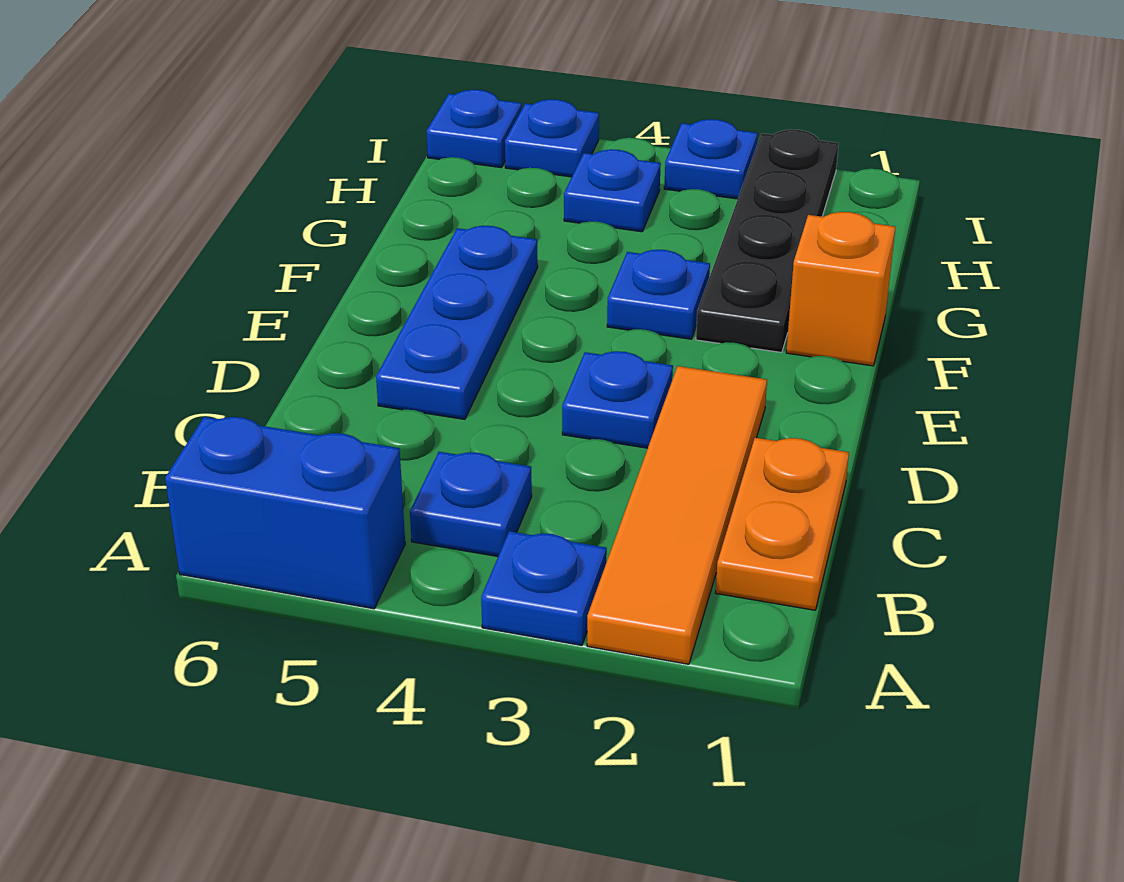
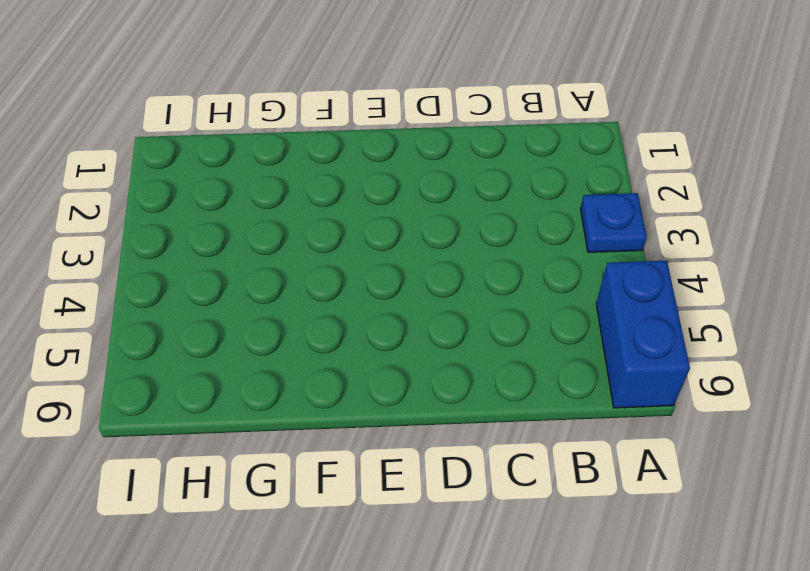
none -> orange tile A2:D2 level 1
none -> orange plate B1:C1 level 1
none -> blue plate B4 level 1

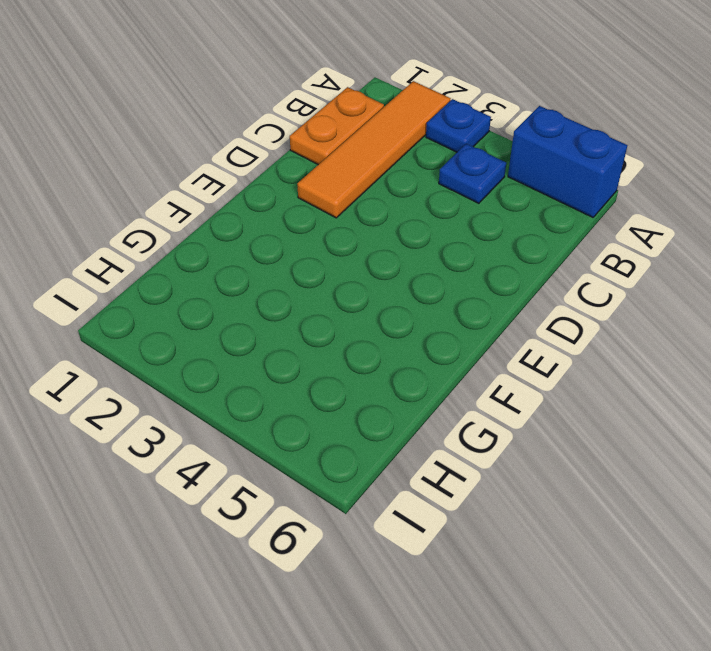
none -> blue plate D3 level 1
none -> blue plate D5:F5 level 1
none -> orange brick F1 level 1

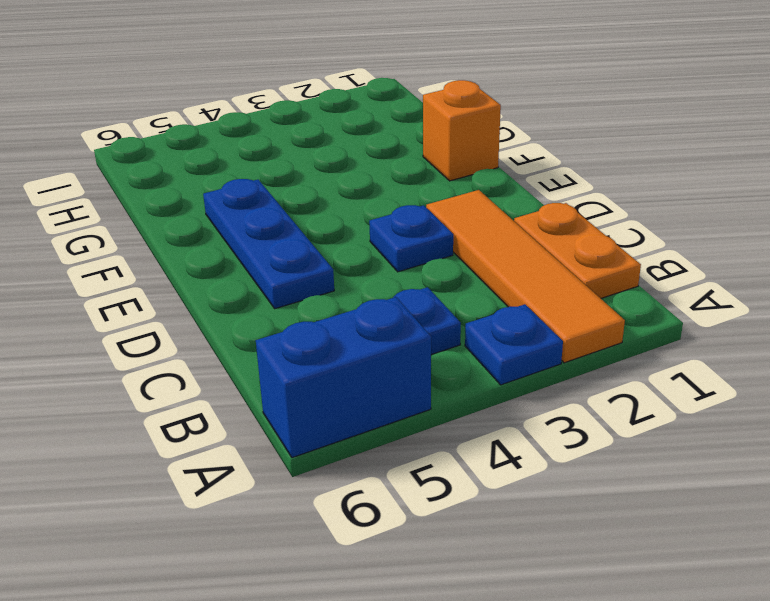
none -> black plate F2:I2 level 1
none -> blue plate F3 level 1
none -> blue plate H4 level 1

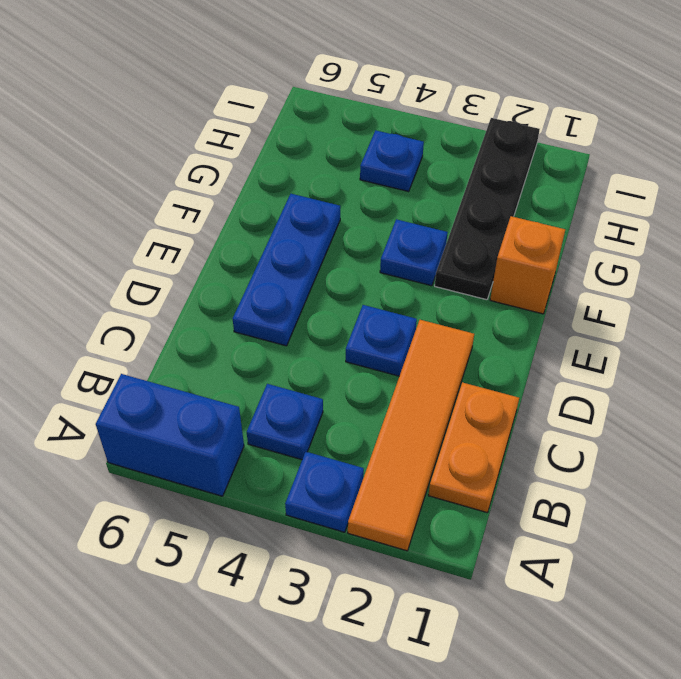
none -> blue plate I3 level 1
none -> blue plate I5 level 1
none -> blue plate I6 level 1

